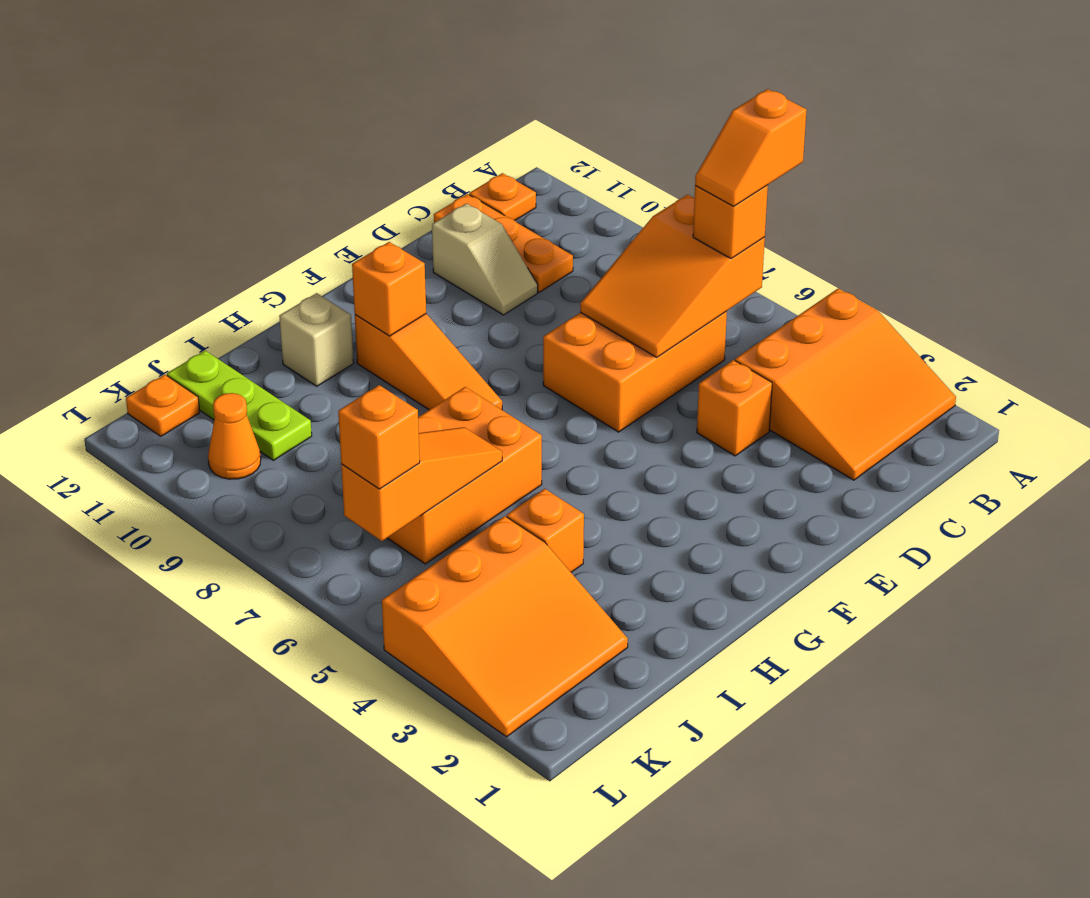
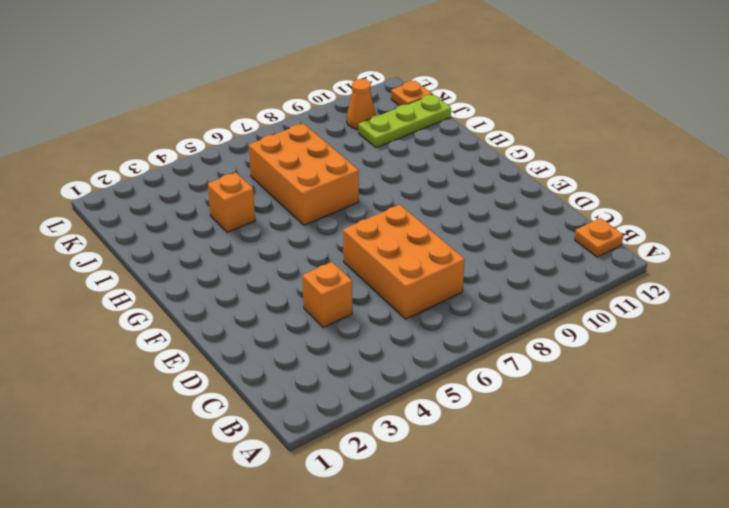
none -> orange slope A2:C4 level 1 top 4
none -> orange plate C10:C12 level 1
none -> tan slope D10:D11 level 1 top 11

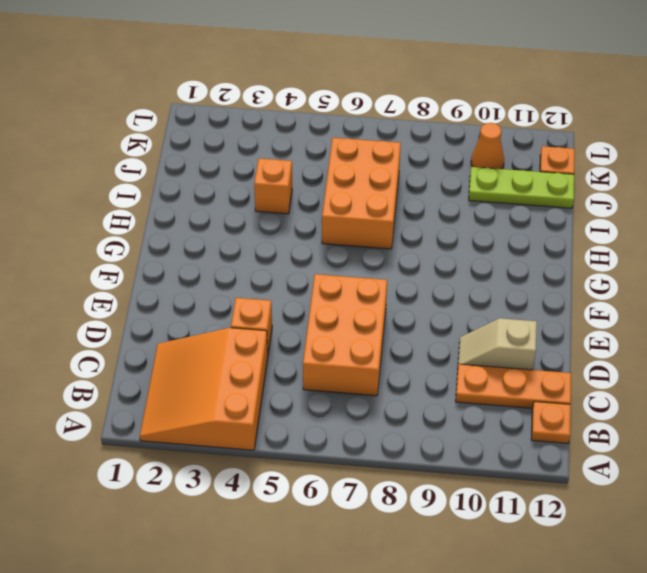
none -> orange slope G8:G10 level 1 top 10
none -> tan brick H11 level 1
none -> orange slope J2:L4 level 1 top 4

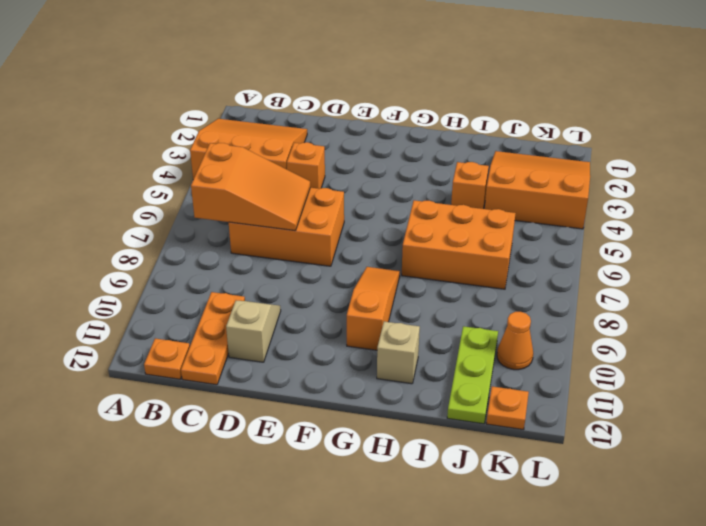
none -> orange brick G10 level 2
none -> orange slope I6:K6 level 2 top K
none -> orange brick B6 level 3

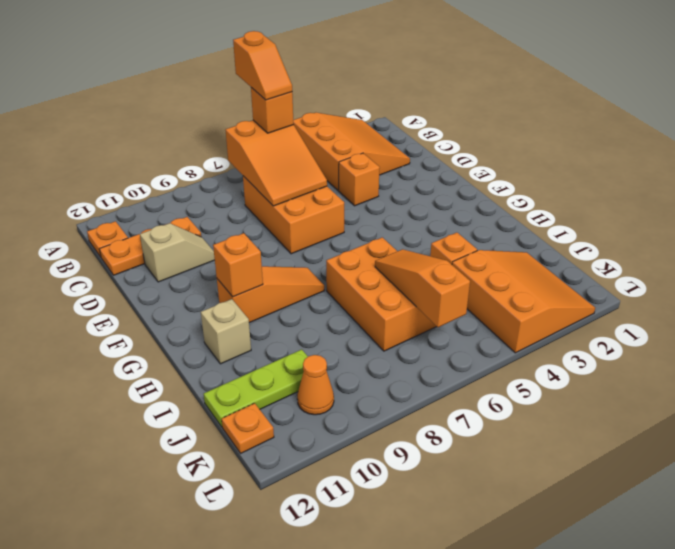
none -> orange brick K6 level 3

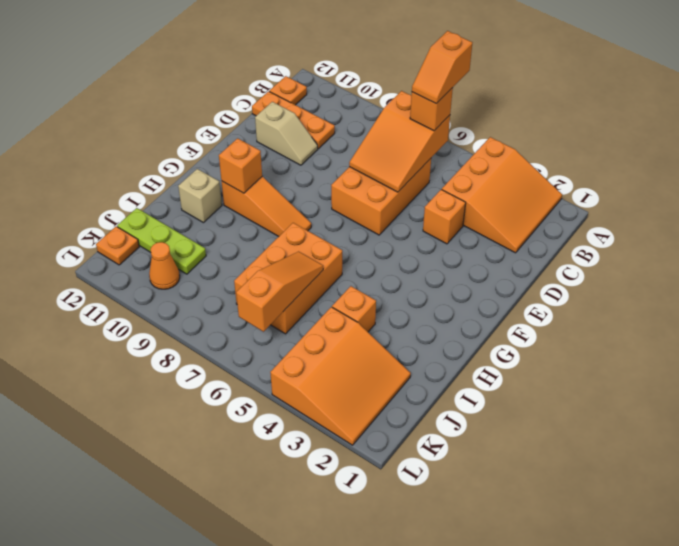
none -> orange brick K6 level 3

